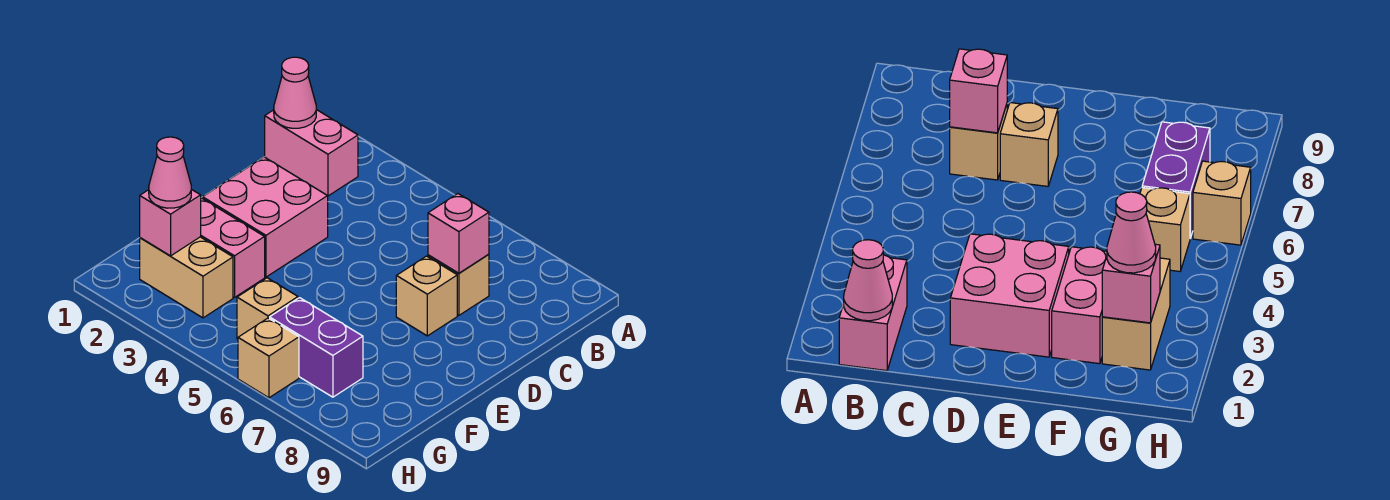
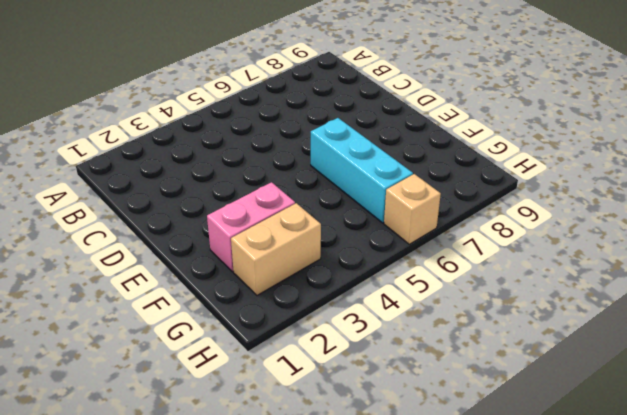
cyan brick E6:G6 level 1 -> purple brick G6:G7 level 1
none -> pink brick B1:B2 level 1
none -> tan brick C7 level 1
none -> pink brick D2:E3 level 1

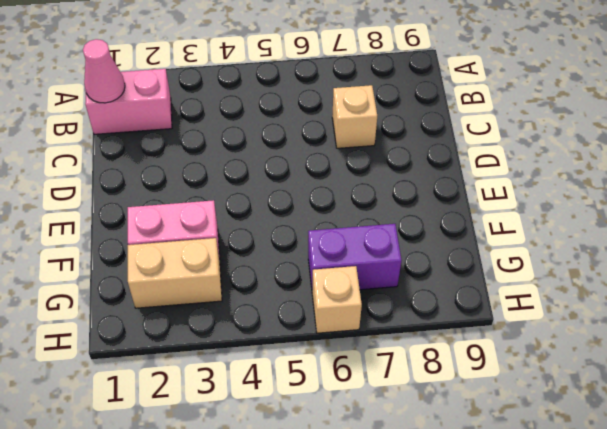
none -> pink brick D2:E3 level 1
none -> tan brick D7 level 1
none -> tan brick G5 level 1

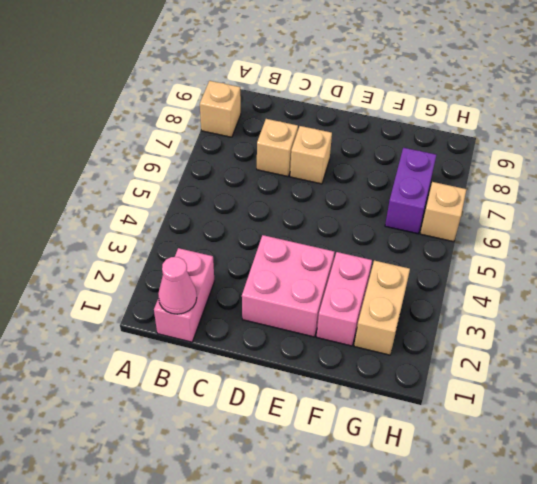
tan brick A8 level 1 -> tan brick G5 level 1
none -> pink brick C7 level 2
none -> pink brick G2 level 2
none -> pink cone G2 level 3

